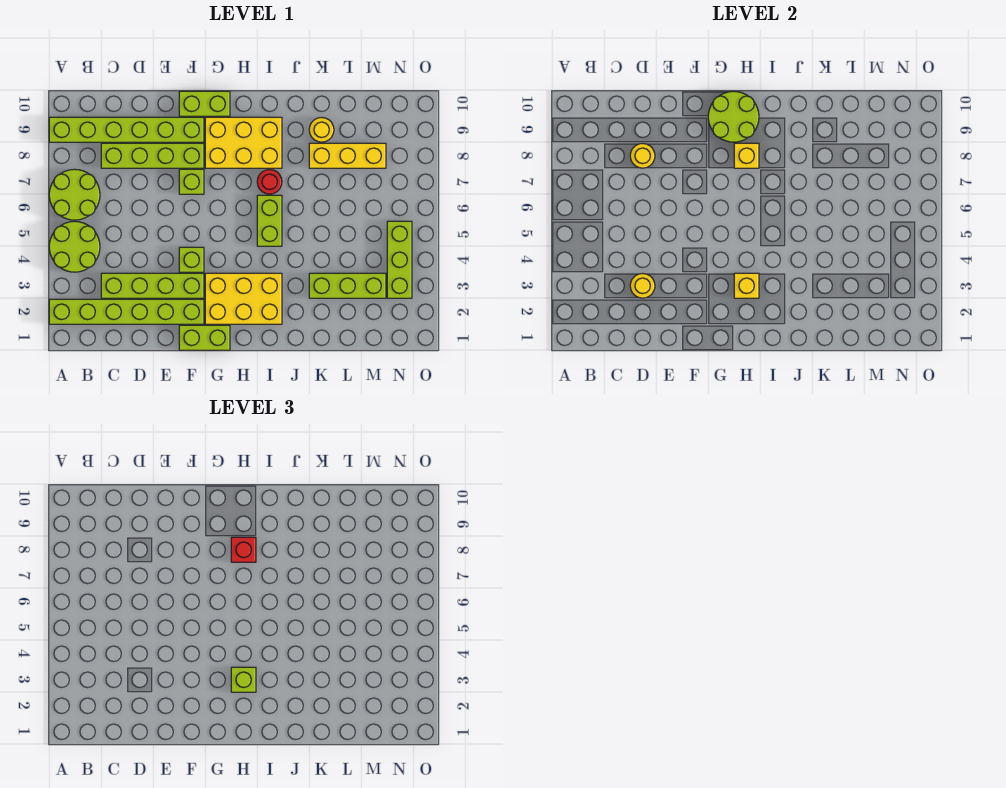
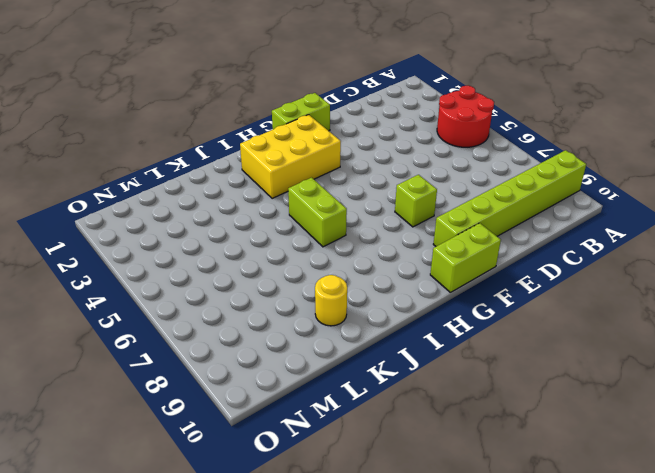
red round brick A4:B5 level 1 -> lime round brick A4:B5 level 1
none -> lime brick A2:F2 level 1
none -> lime round brick A6:B7 level 1
none -> lime brick C3:F3 level 1

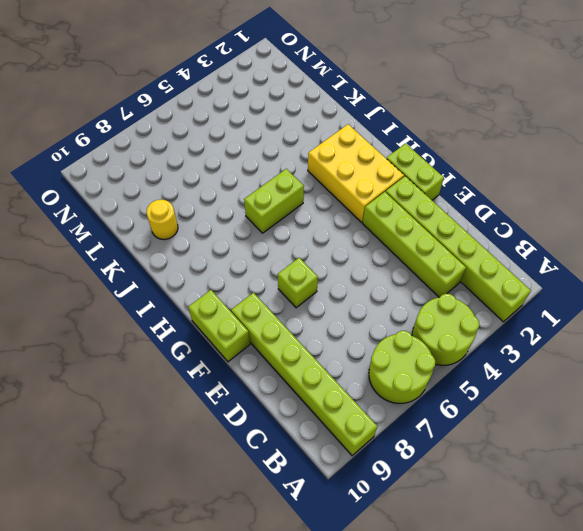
none -> lime brick C8:F8 level 1
none -> lime brick F4 level 1
none -> yellow brick G8:I9 level 1

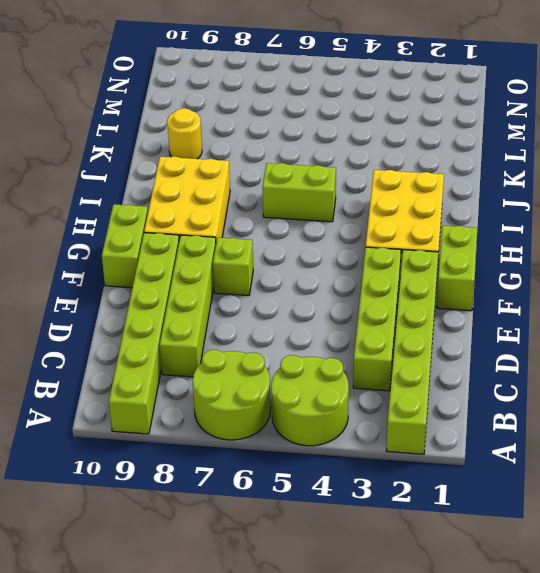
none -> lime brick F4 level 1
none -> red round brick I7 level 1
none -> lime brick K3:M3 level 1

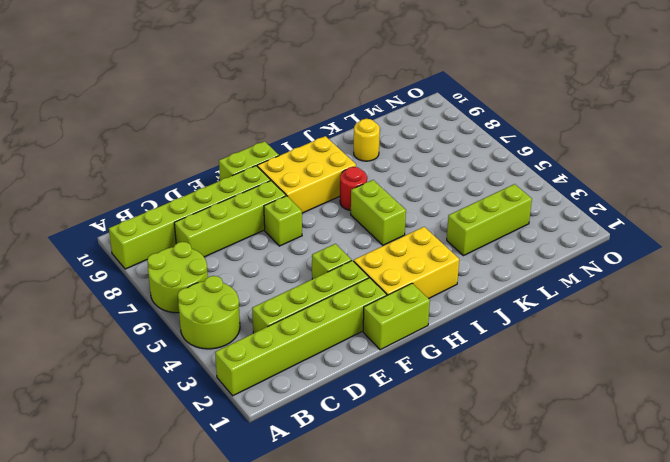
none -> yellow brick K8:M8 level 1
none -> lime brick N3:N5 level 1
none -> yellow round brick D3 level 2

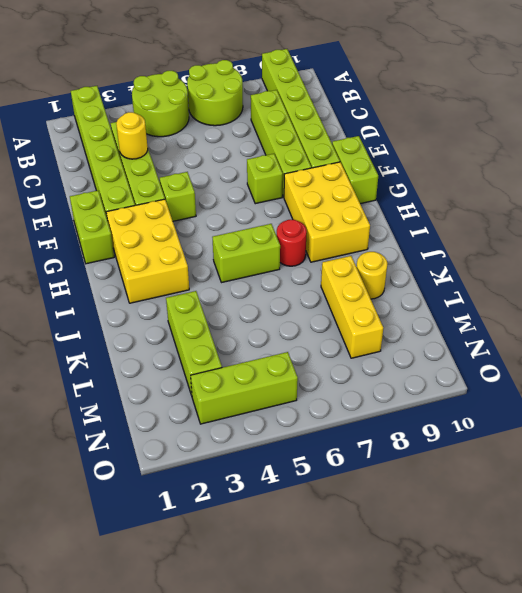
none -> yellow round brick D8 level 2
none -> lime round brick G9:H10 level 2
none -> yellow brick H3 level 2

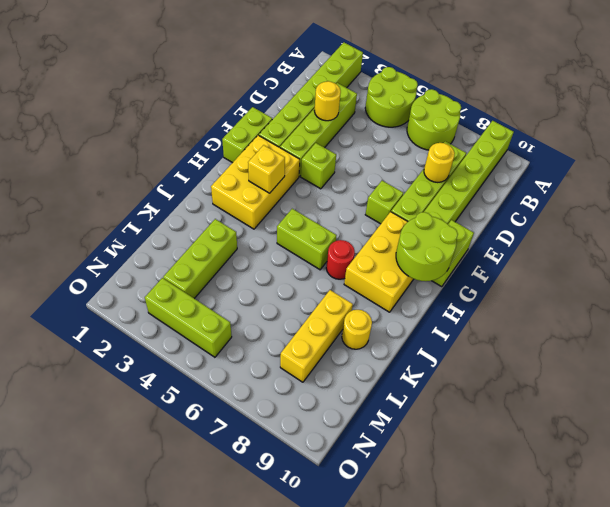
none -> yellow brick H8 level 2
none -> lime brick H3 level 3
none -> red brick H8 level 3

